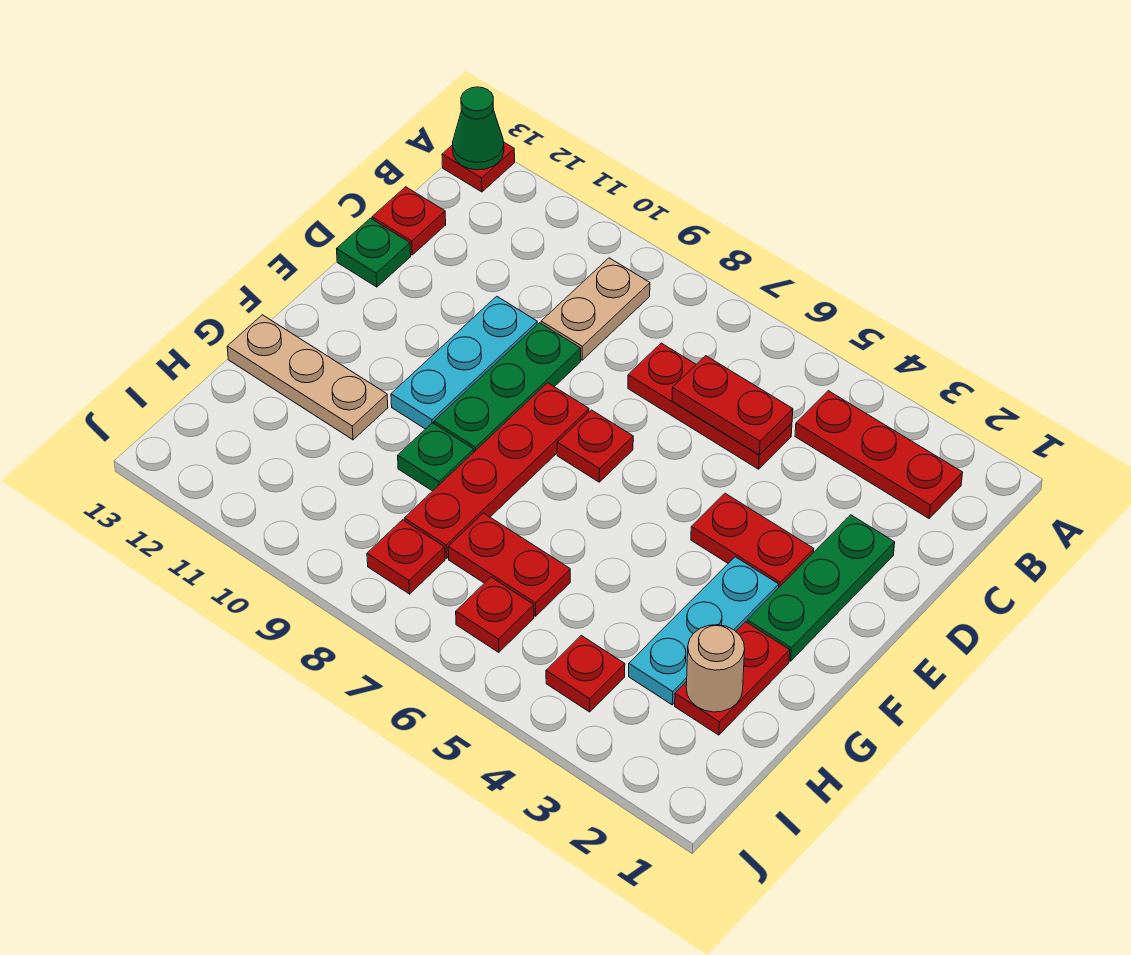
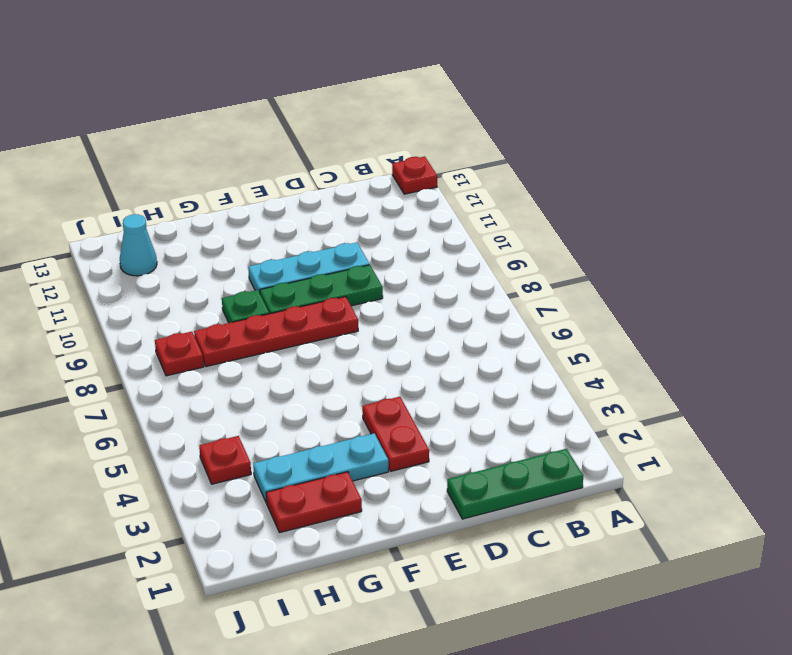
green plate B1:D1 level 1 -> green plate D2:F2 level 1
cyan cone I12 level 1 -> none
none -> red plate B2:B4 level 1
none -> tan plate B9:C9 level 1
none -> red plate C5:C7 level 1

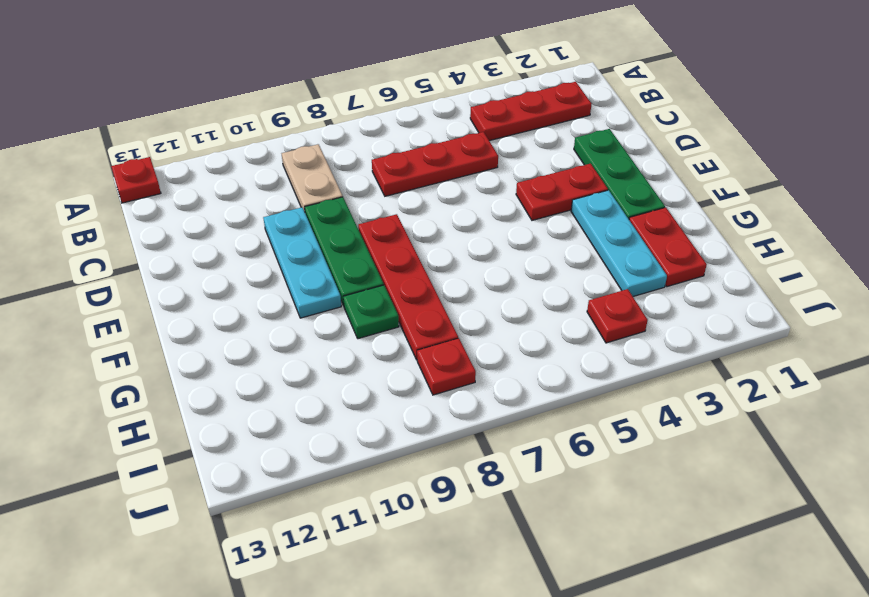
none -> red plate C13 level 1
none -> green plate D13 level 1
none -> red plate E7 level 1

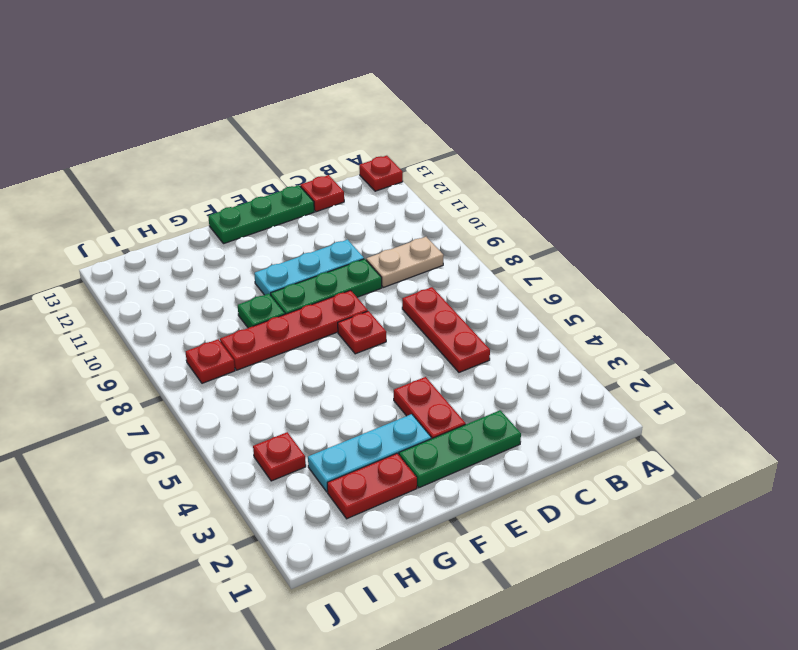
green plate D13:F13 level 1 -> green plate D13 level 1
none -> red plate B2:B4 level 1
none -> tan plate G11:G13 level 1
none -> red plate H6:H7 level 1

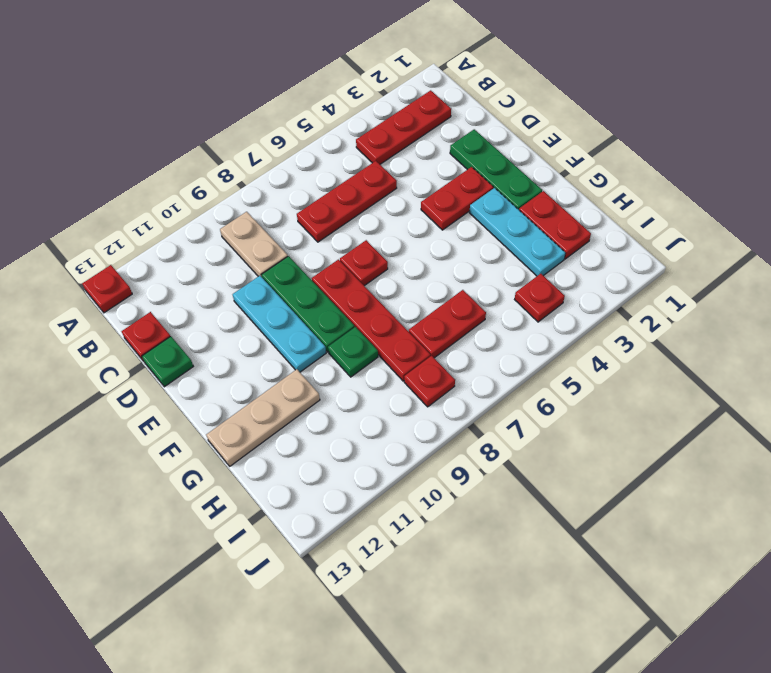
none -> red plate I6 level 1
none -> green cone A13 level 2
none -> red plate C5:C6 level 2

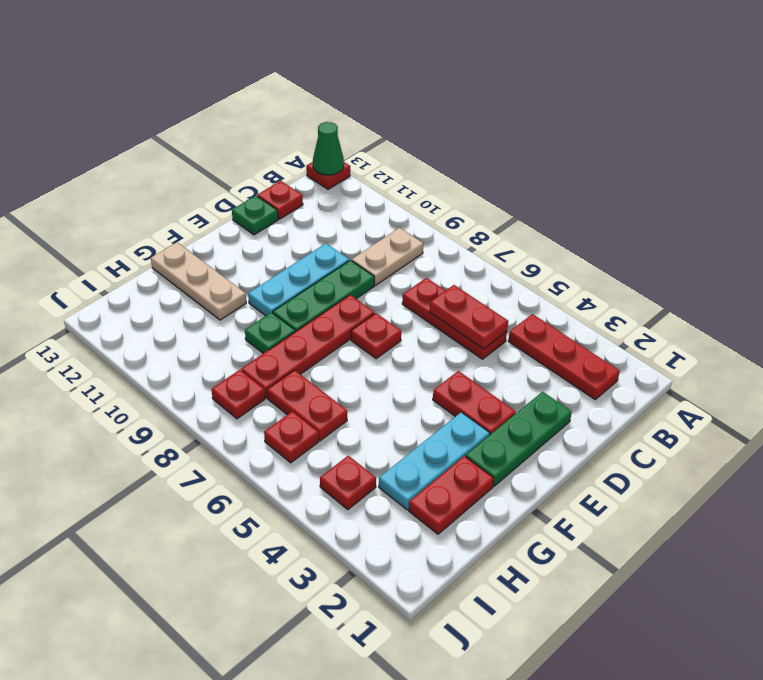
none -> tan round brick H2 level 2

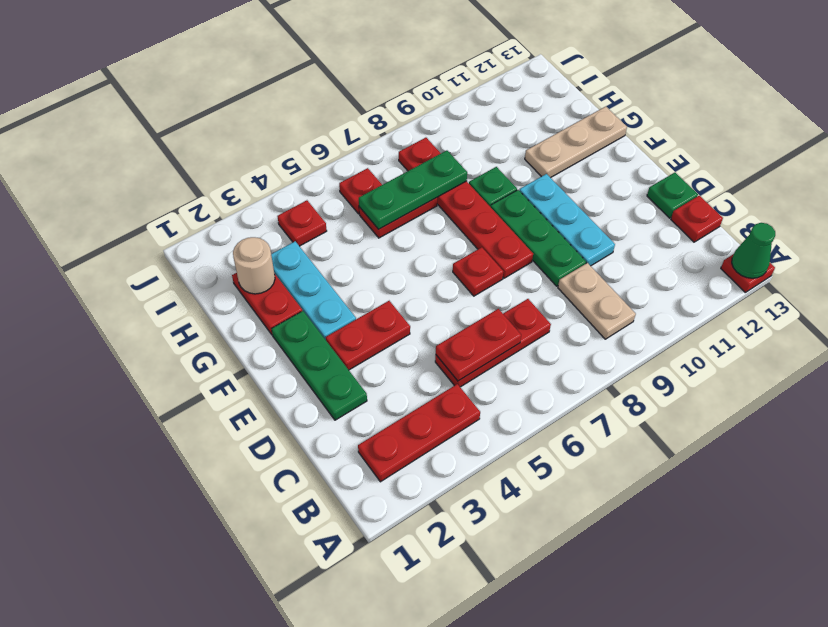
green plate H6:H8 level 2 -> none

